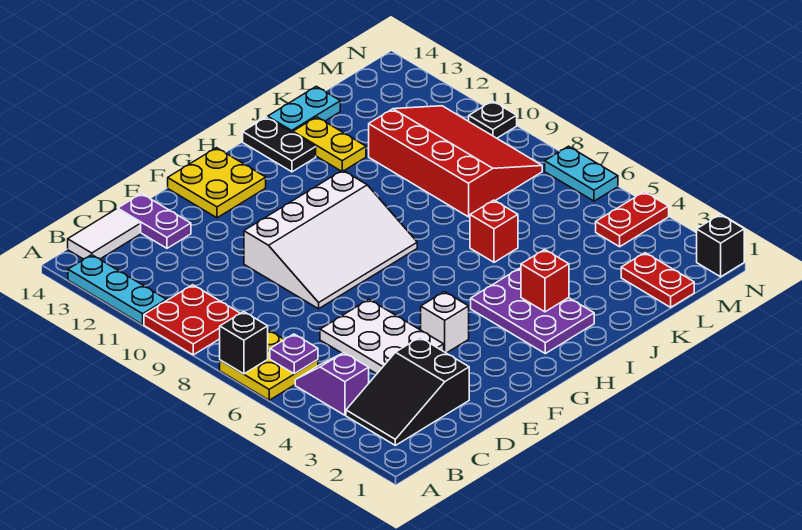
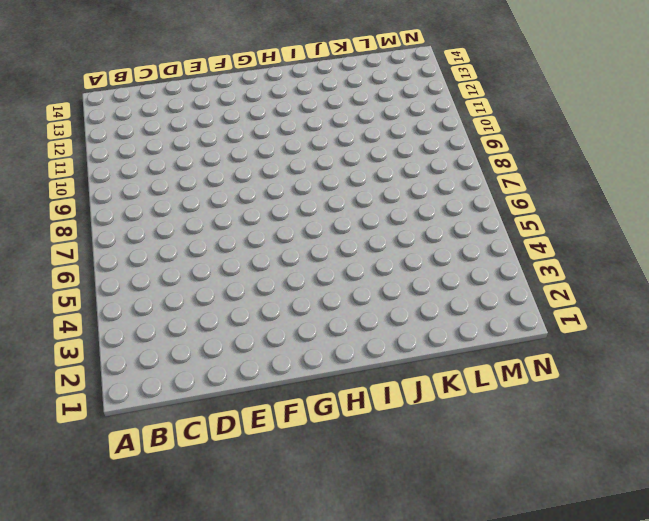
none -> yellow plate A6:B7 level 1
none -> red plate A9:B10 level 1
none -> cyan plate A11:A13 level 1

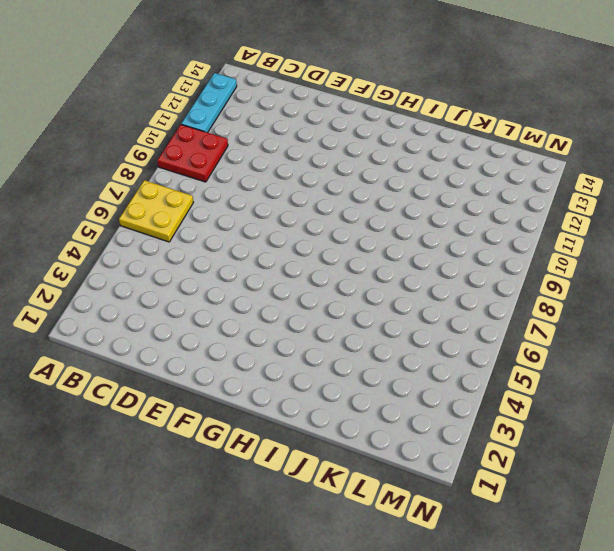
none -> black slope B2:D3 level 1 top D
none -> purple slope B4:B5 level 1 top 4
none -> white tile B14:C14 level 1

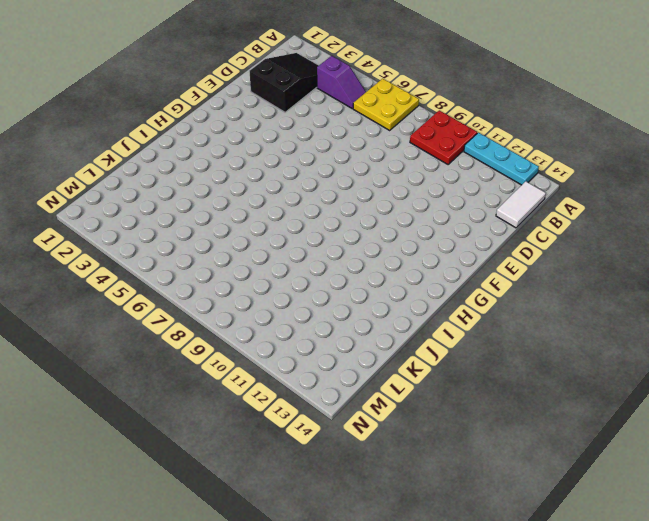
none -> white plate D4:E6 level 1
none -> purple plate D13:D14 level 1
none -> white slope E8:H10 level 1 top 10

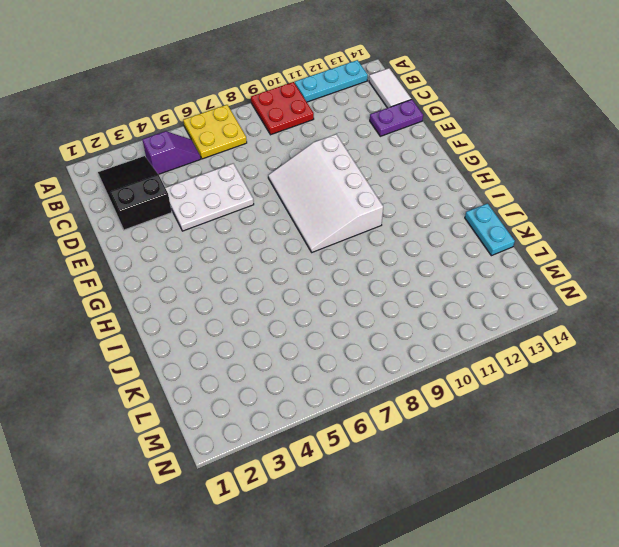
none -> white brick F4 level 1
none -> yellow plate F13:G14 level 1
none -> purple plate H2:I4 level 1

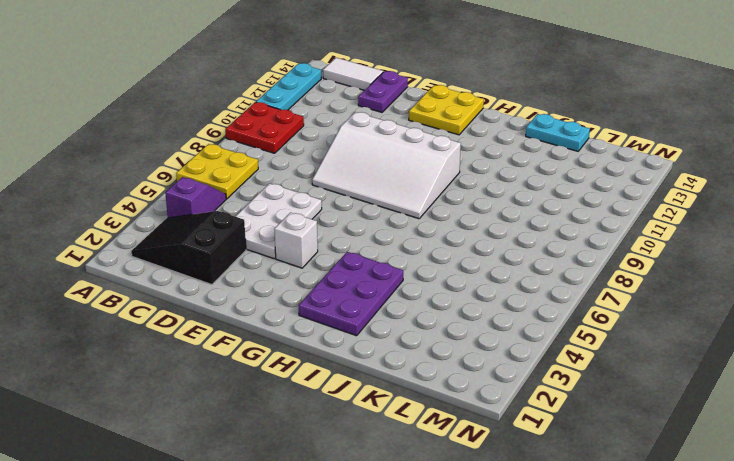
none -> black plate I13:I14 level 1
none -> red brick J6 level 1
none -> yellow plate J12:J13 level 1

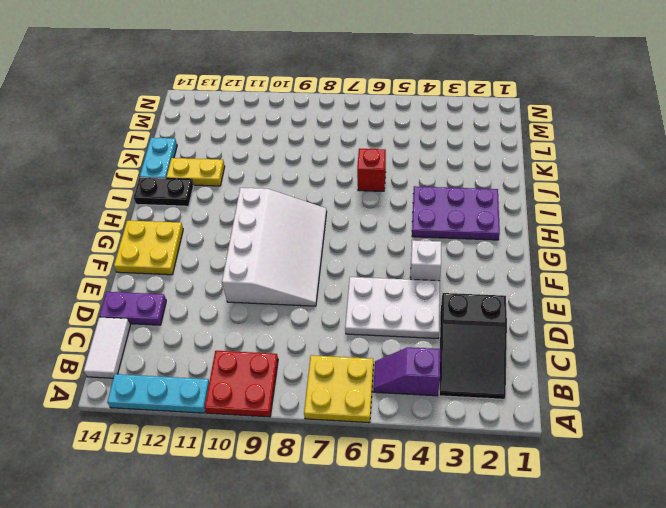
none -> red slope K8:M11 level 1 top K
none -> red plate L1:L2 level 1
none -> red plate M4:N4 level 1

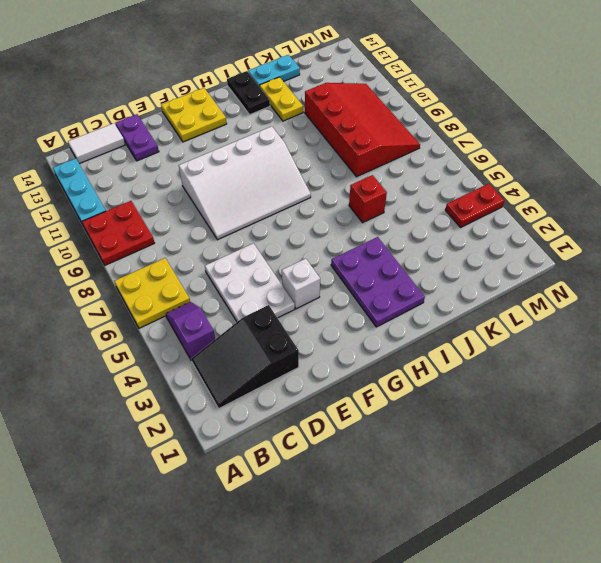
none -> red plate L1:L2 level 1
none -> black brick N1 level 1
none -> cyan plate N6:N7 level 1

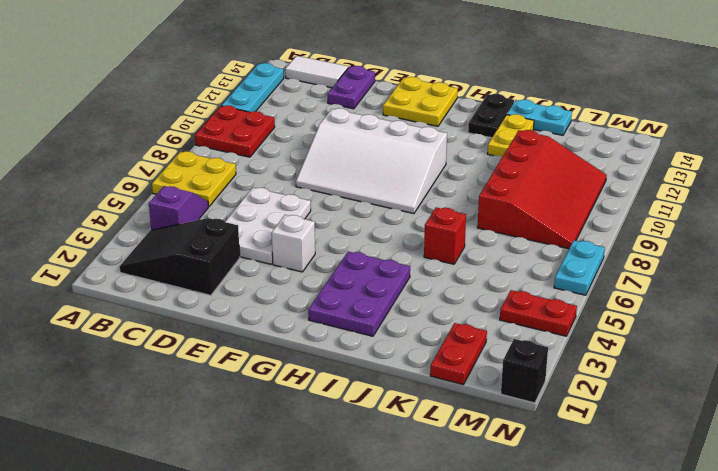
none -> black plate N10 level 1
none -> black brick A7 level 2
none -> purple plate B6 level 2

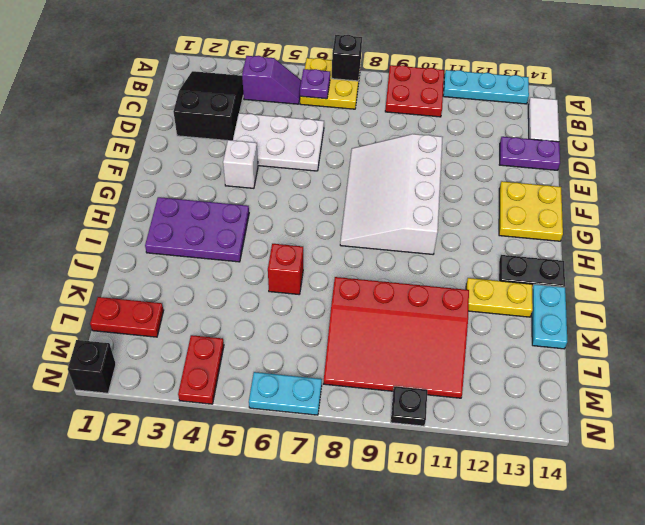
none -> red brick I3 level 2

